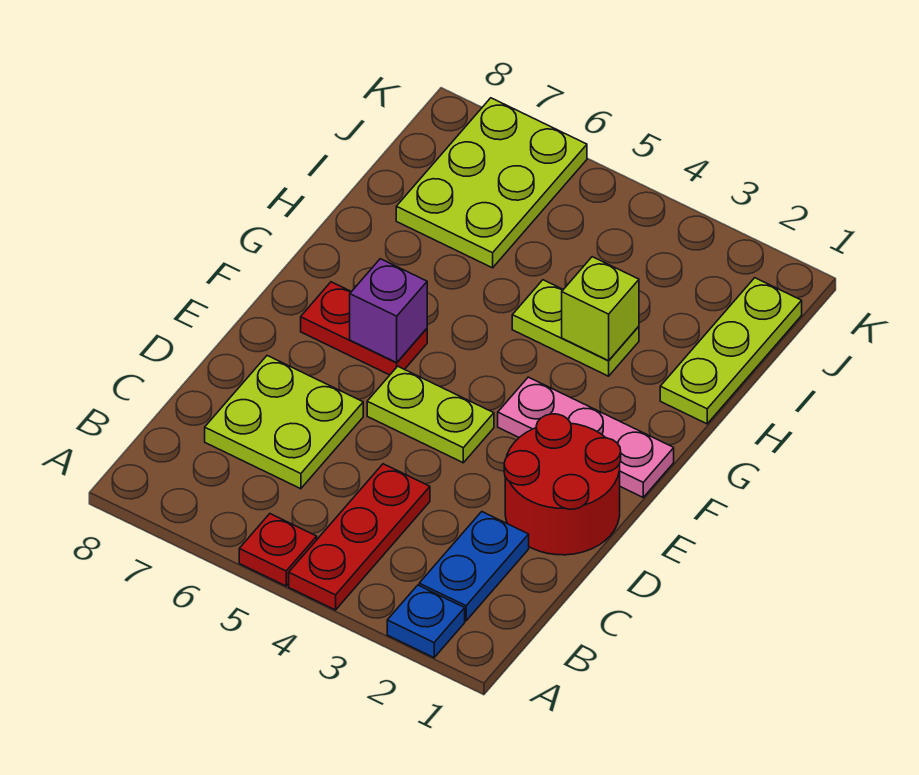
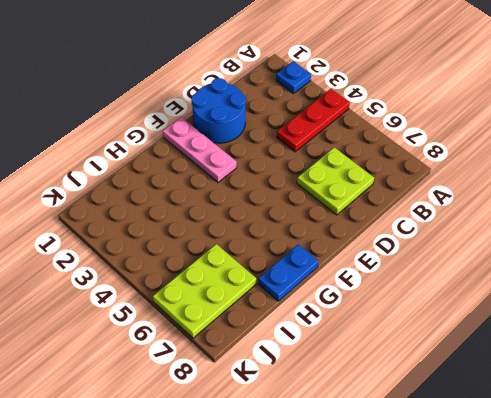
blue round brick D1:E2 level 1 -> red round brick D1:E2 level 1
blue plate G8:H8 level 1 -> blue plate B2:C2 level 1
none -> red plate A5 level 1
none -> lime plate E4:E5 level 1
none -> red plate F6:F7 level 1

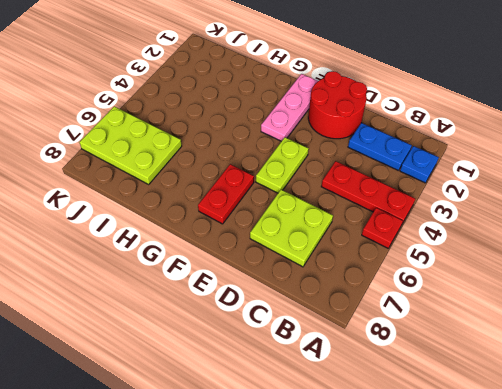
none -> lime plate H1:J1 level 1
none -> lime plate H3:H4 level 1
none -> purple brick F6 level 2

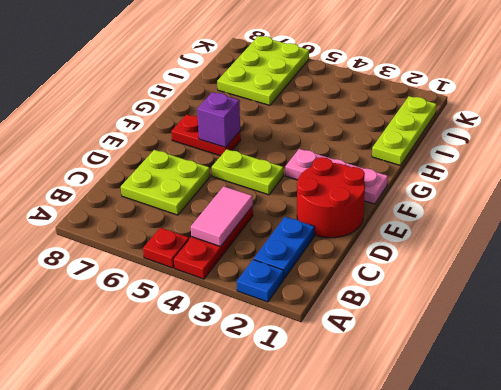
pink tile B4:C4 level 2 -> none
none -> lime plate H3:H4 level 1
none -> lime brick H3 level 2

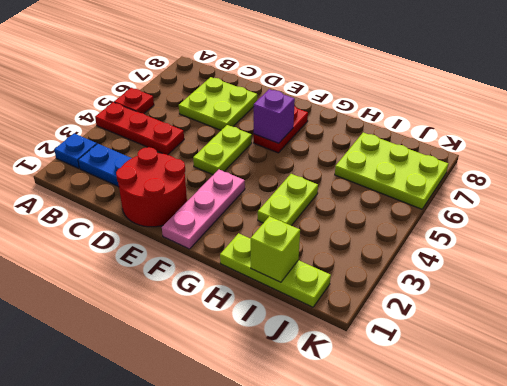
lime brick I1 level 2 -> lime brick H3 level 2

